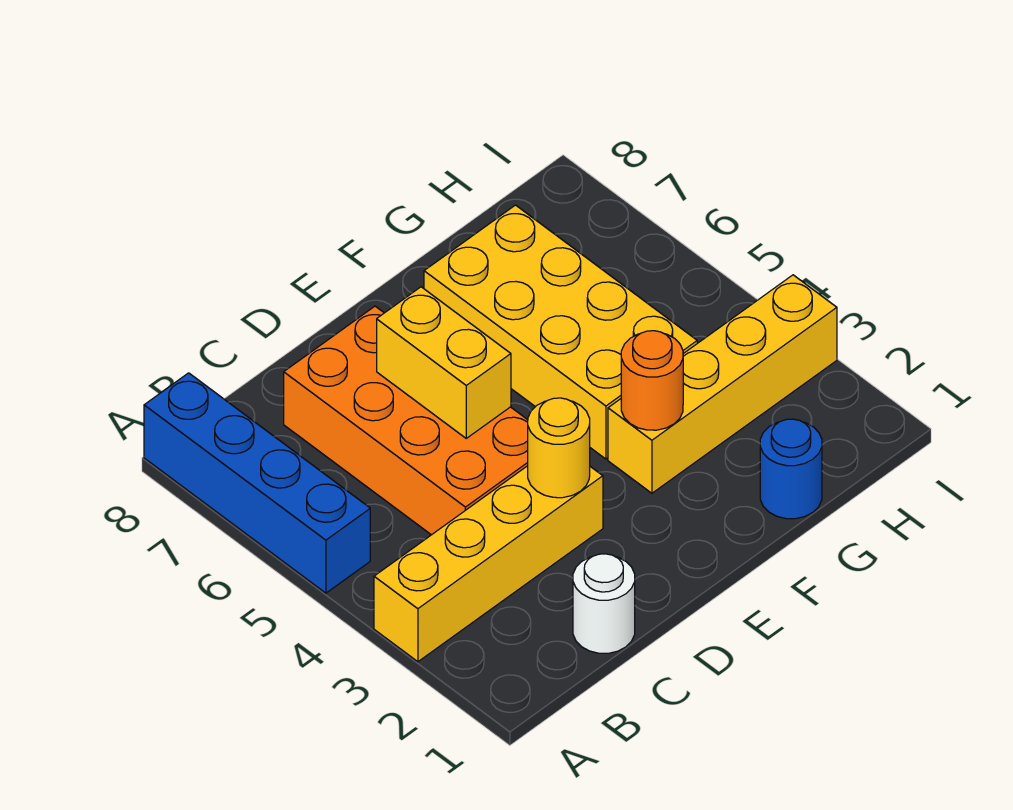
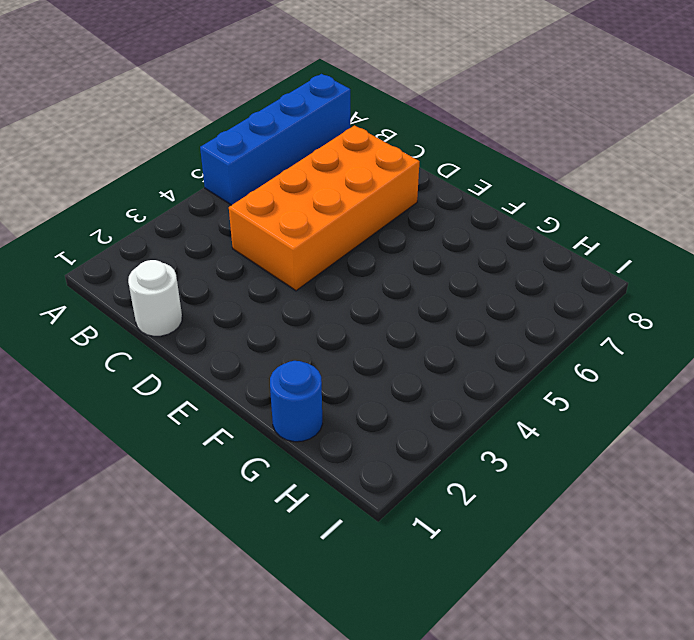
none -> yellow brick A3:D3 level 1
none -> yellow brick F3:I3 level 1

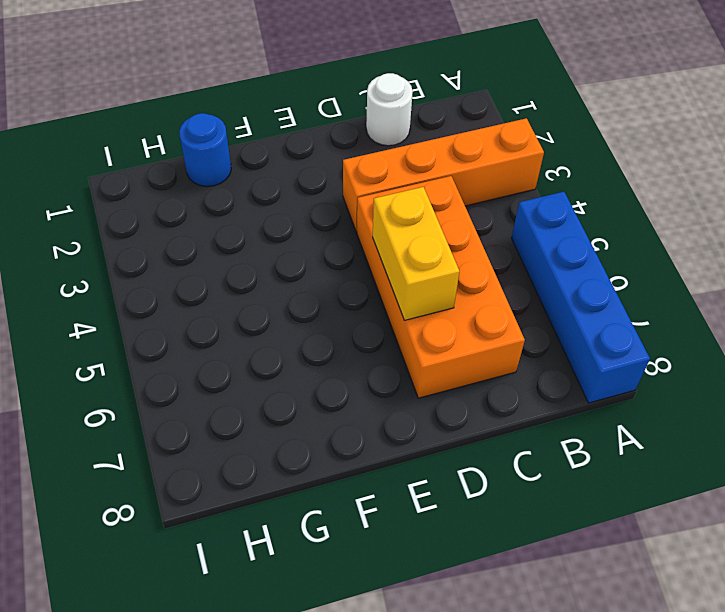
orange brick A3:D3 level 1 -> yellow brick A3:D3 level 1
none -> yellow brick F3:I3 level 1
none -> yellow brick F4:G7 level 1

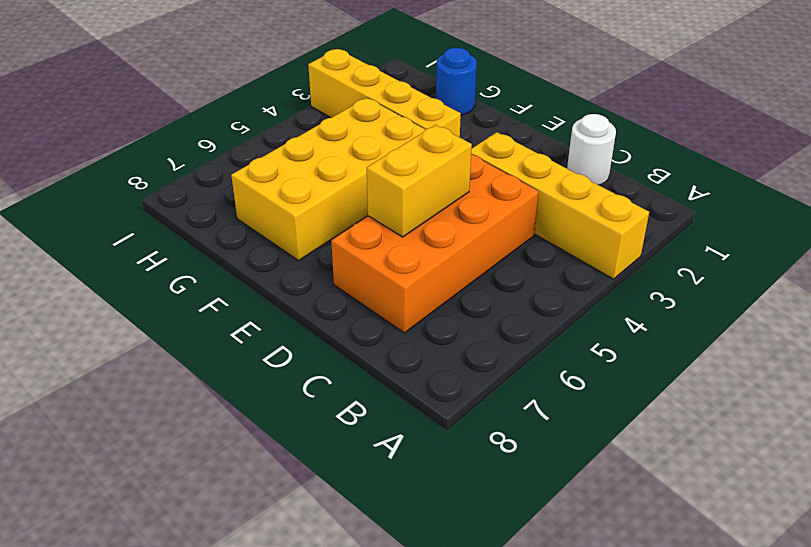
none -> blue brick A5:A8 level 1
none -> yellow round brick D3 level 2

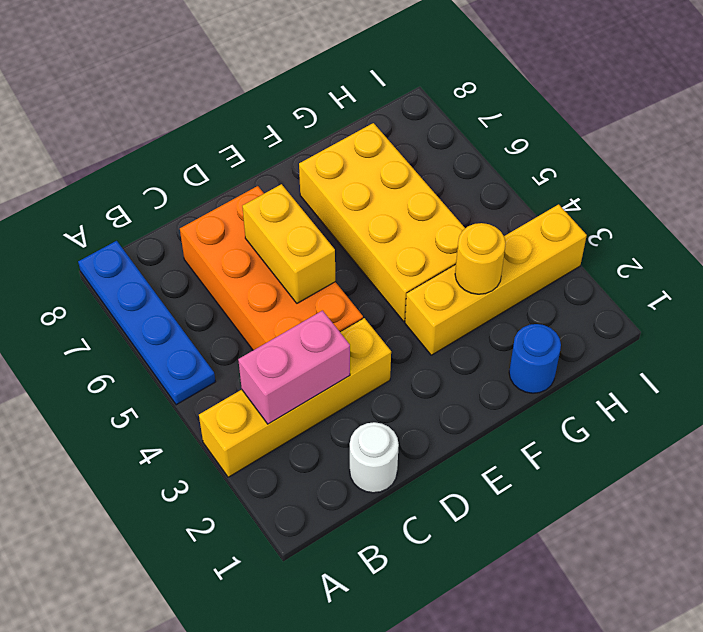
blue plate A5:A8 level 1 -> blue brick A5:A8 level 1
pink brick B3:C3 level 2 -> none
yellow round brick G3 level 2 -> yellow round brick D3 level 2
none -> orange round brick F3 level 2

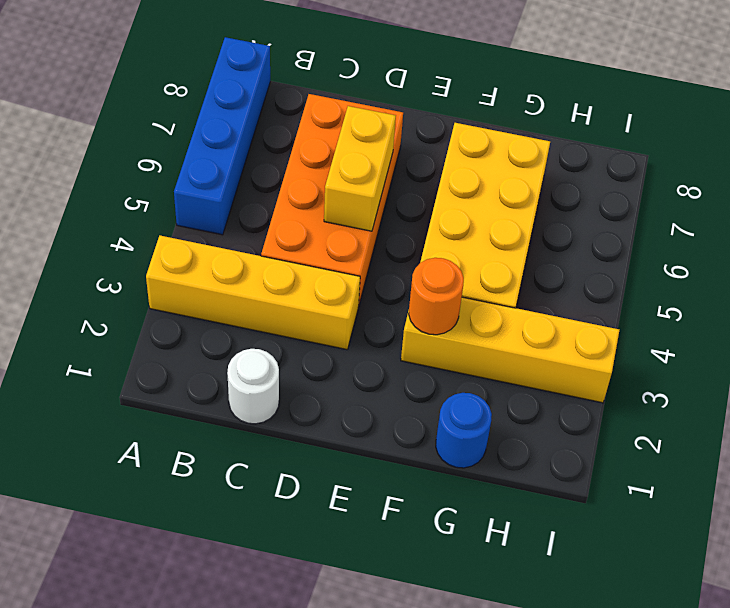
none -> yellow round brick D3 level 2

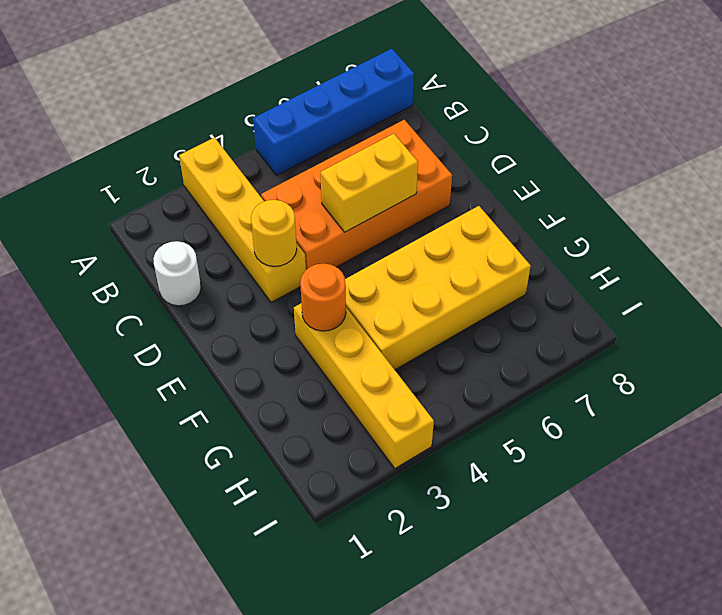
none -> blue round brick G1 level 1

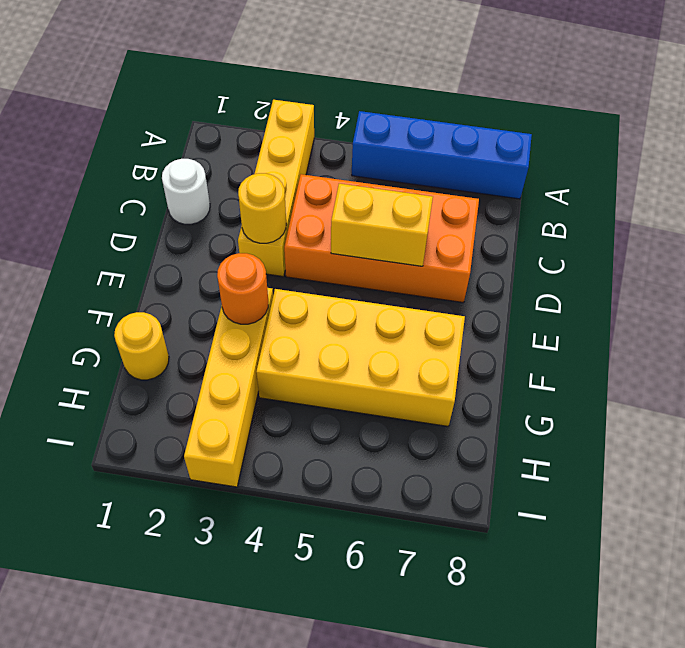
yellow round brick G1 level 1 -> blue round brick G1 level 1

